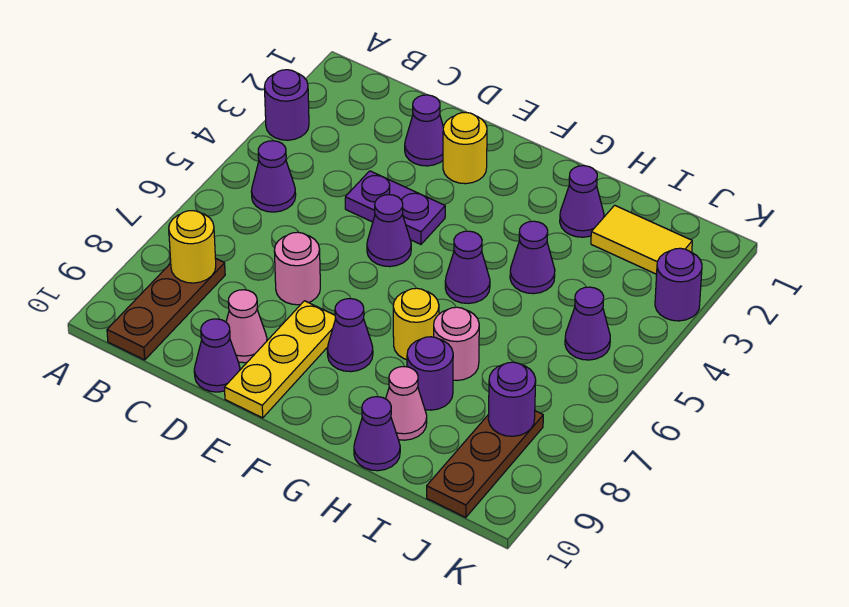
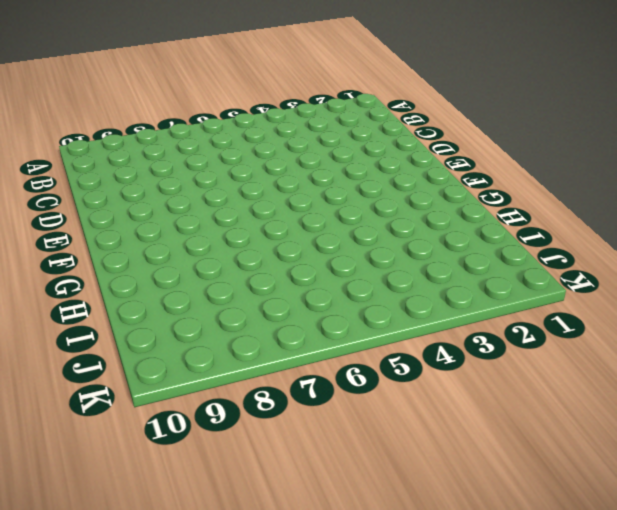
none -> purple round brick A3 level 1
none -> purple cone B5 level 1
none -> brown plate B8:B10 level 1

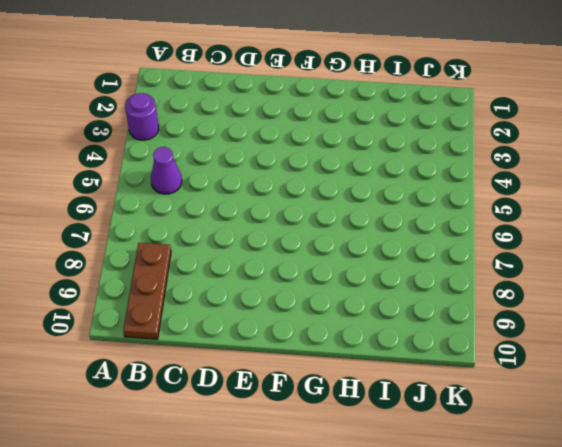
none -> purple cone D2 level 1
none -> purple plate D4:E4 level 1
none -> pink round brick D7 level 1

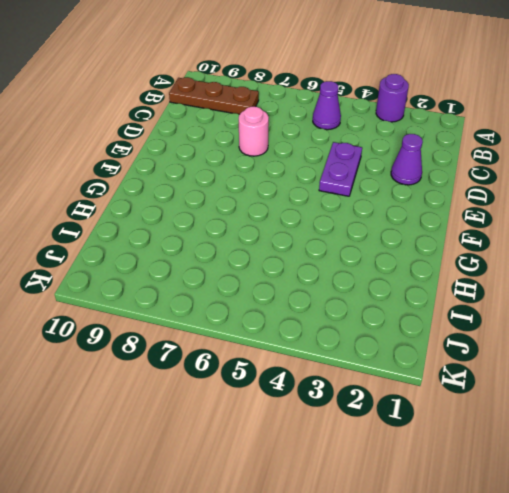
none -> pink cone D9 level 1
none -> purple cone D10 level 1
none -> yellow round brick E2 level 1

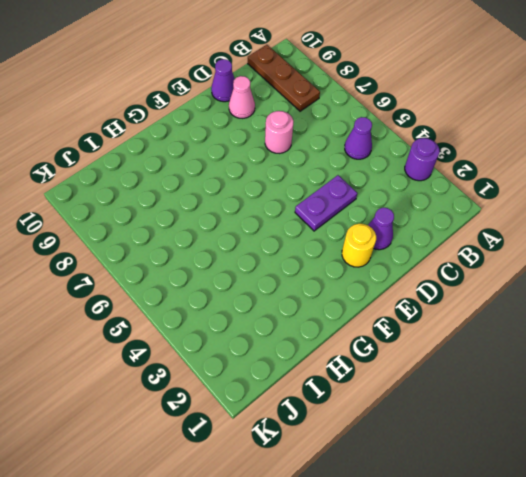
none -> purple cone E5 level 1
none -> yellow plate E8:E10 level 1
none -> purple cone F8 level 1

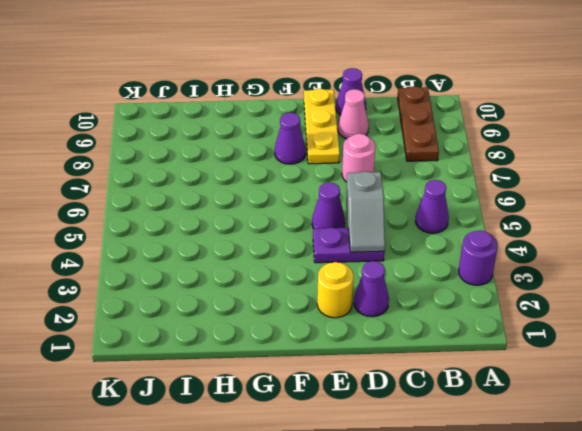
grey slope D4:D5 level 2 top 5 -> none
none -> purple cone G5 level 1
none -> yellow round brick G7 level 1
none -> purple cone H2 level 1

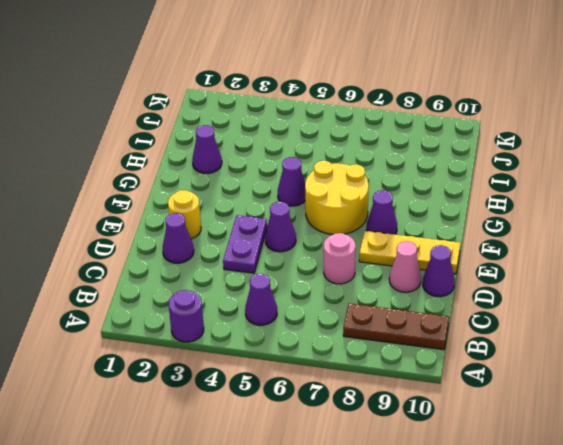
yellow round brick F6:G7 level 1 -> yellow round brick G7 level 1
none -> purple cone H4 level 1
none -> pink round brick H7 level 1
none -> purple round brick H8 level 1

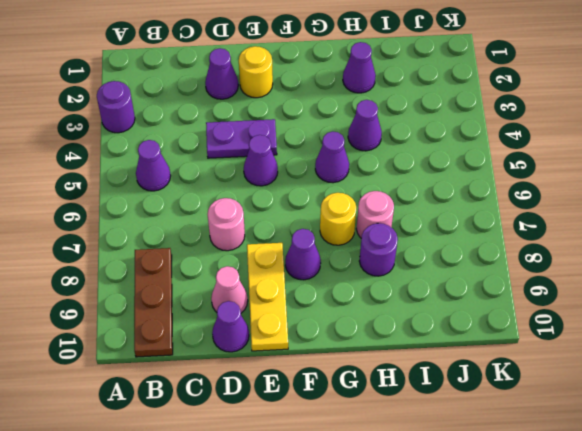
none -> pink cone H9 level 1
none -> purple cone H10 level 1
none -> yellow tile I2:J2 level 1

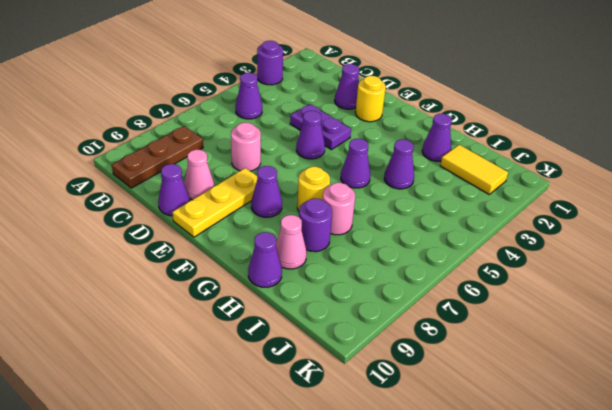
none -> purple cone J5 level 1
none -> brown plate J8:J10 level 1
none -> purple round brick K3 level 1

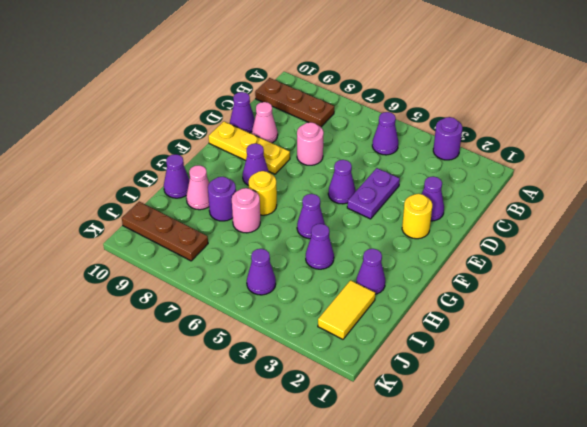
none -> purple round brick K3 level 1
none -> yellow round brick B8 level 2
none -> purple round brick J8 level 2

